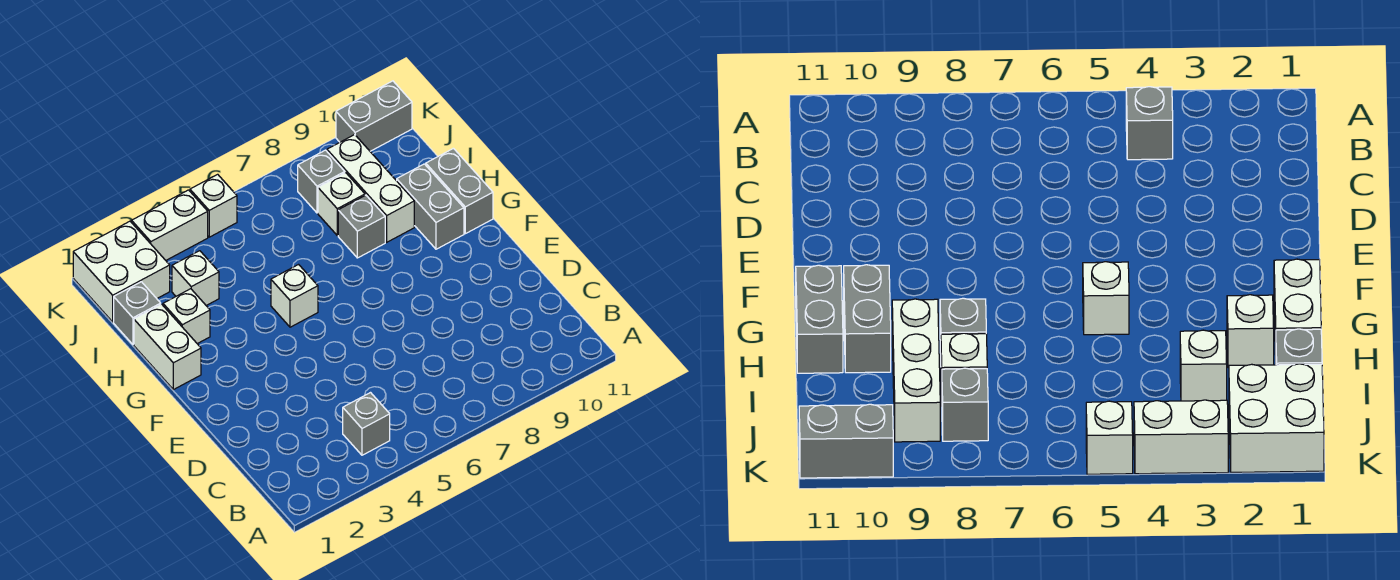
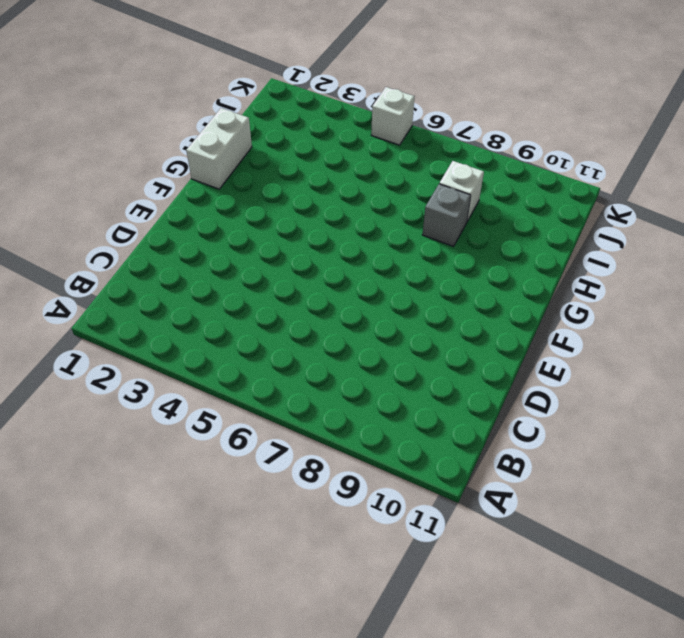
none -> grey brick B4 level 1
none -> white brick G5 level 1
none -> grey brick G10:H10 level 1

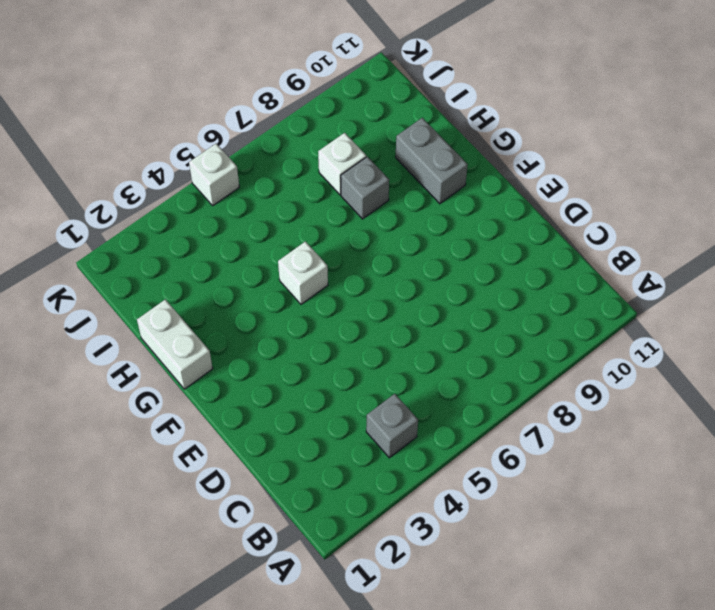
none -> grey brick G11:H11 level 1
none -> white brick H2 level 1
none -> white brick H9:J9 level 1

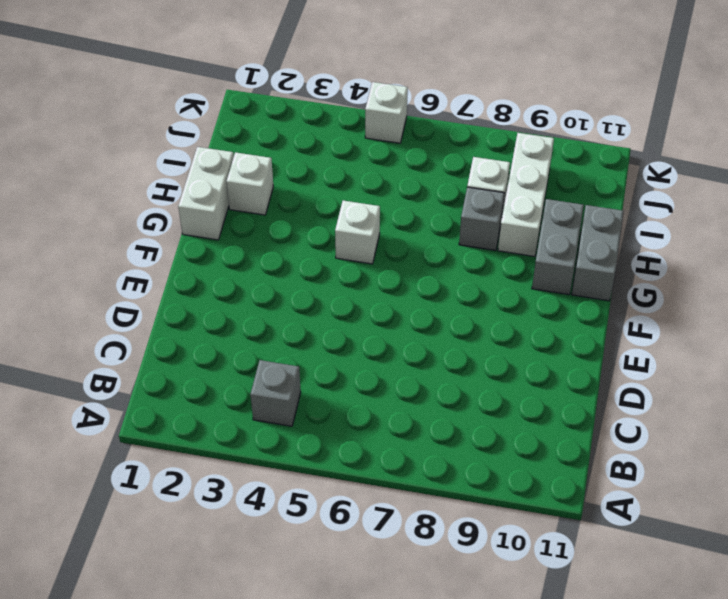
none -> grey brick I1 level 1
none -> white brick I3 level 1
none -> white brick J1:K2 level 1

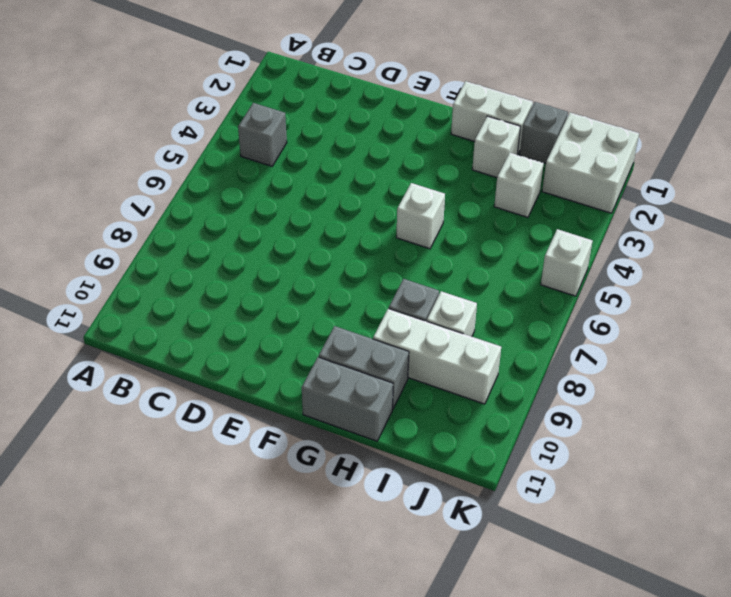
none -> grey brick J8 level 1
none -> white brick K3:K4 level 1
none -> grey brick K10:K11 level 1

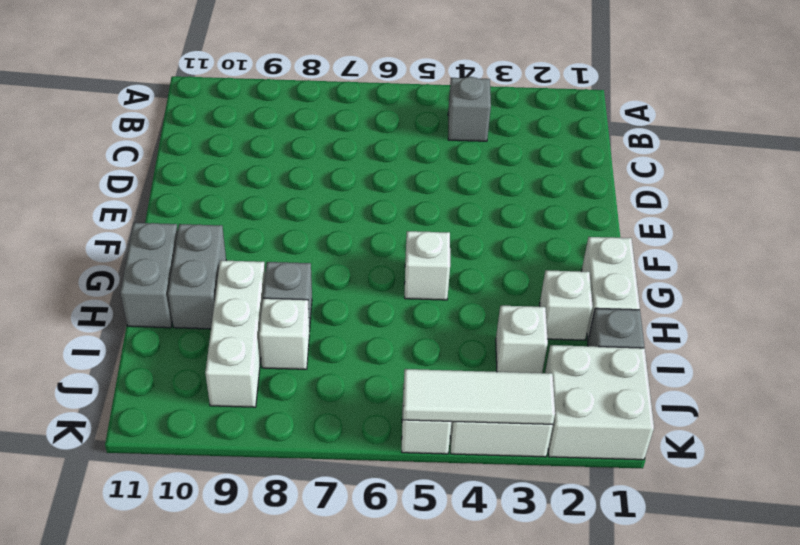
white tile K3:K5 level 2 -> none
none -> grey brick J8 level 1
none -> grey brick K10:K11 level 1

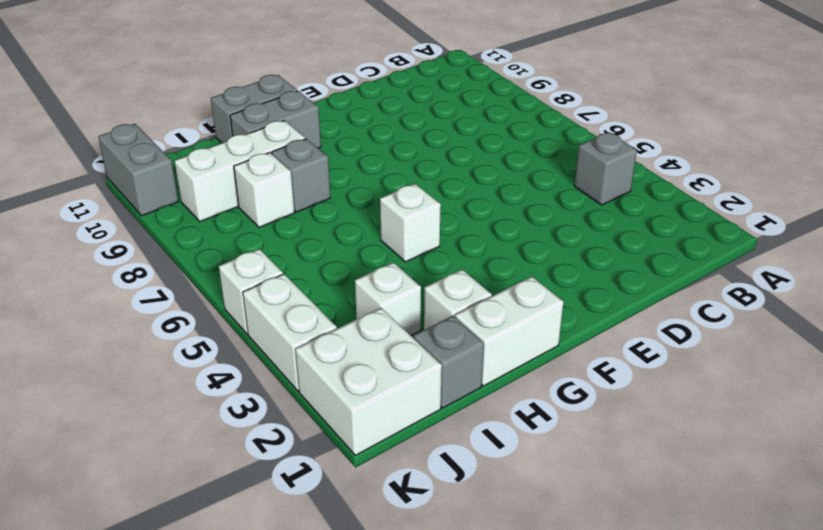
none -> grey brick J8 level 1

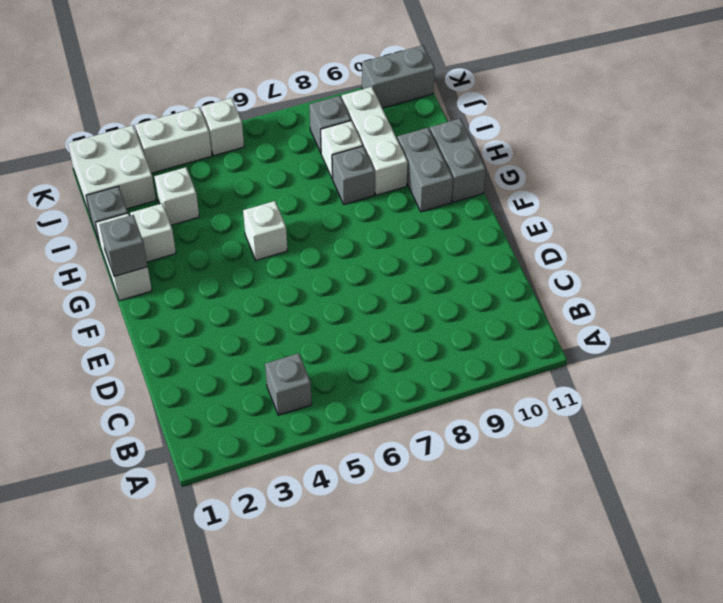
grey brick G1 level 2 -> none

